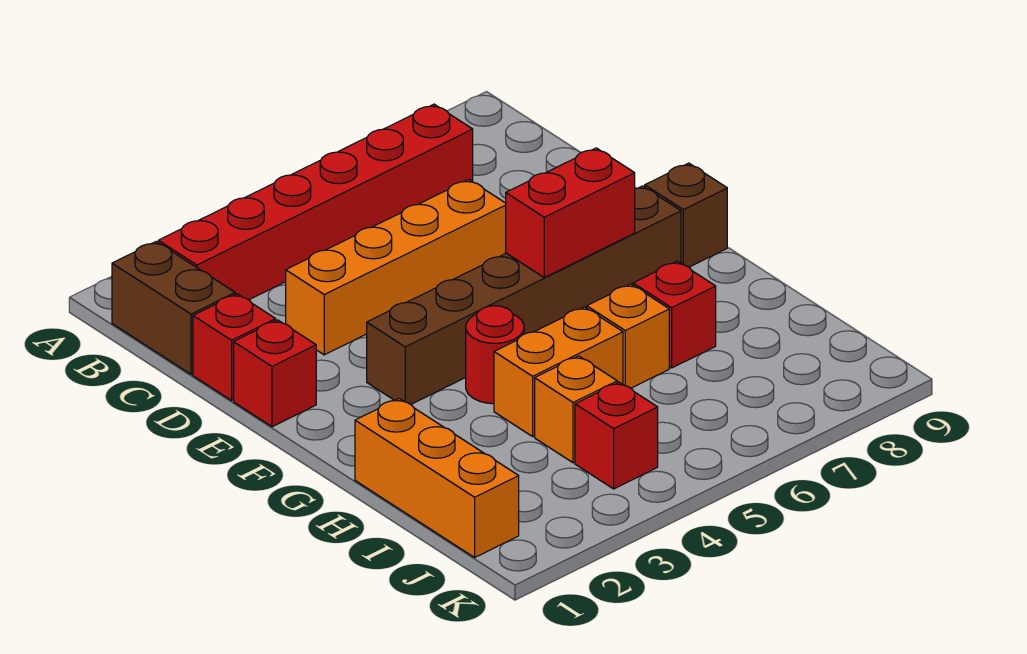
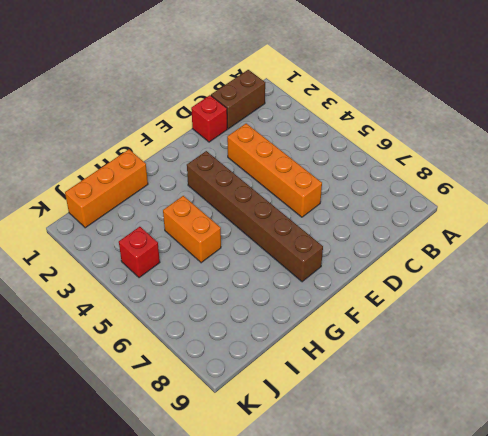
none -> red brick B2:B7 level 1
none -> red brick E1 level 1
none -> brown brick F9 level 1

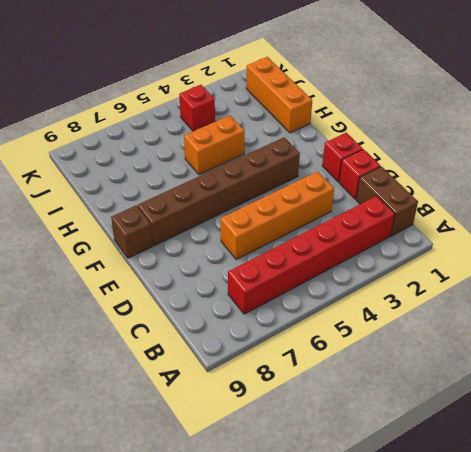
none -> red round brick G4 level 1
none -> orange brick H6 level 1
none -> red brick H7 level 1

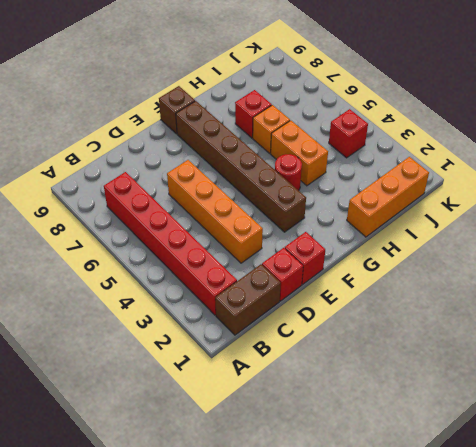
none -> orange brick I4 level 1
none -> red brick F6:F7 level 2

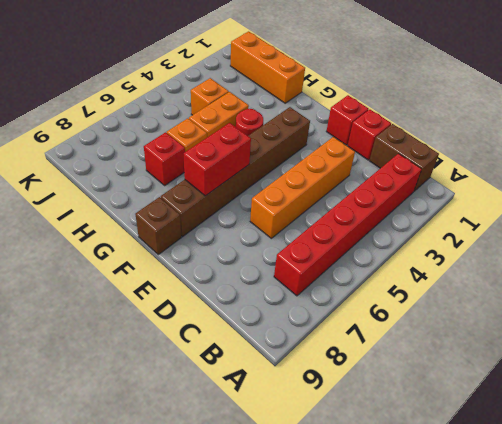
none -> red brick J4 level 1

